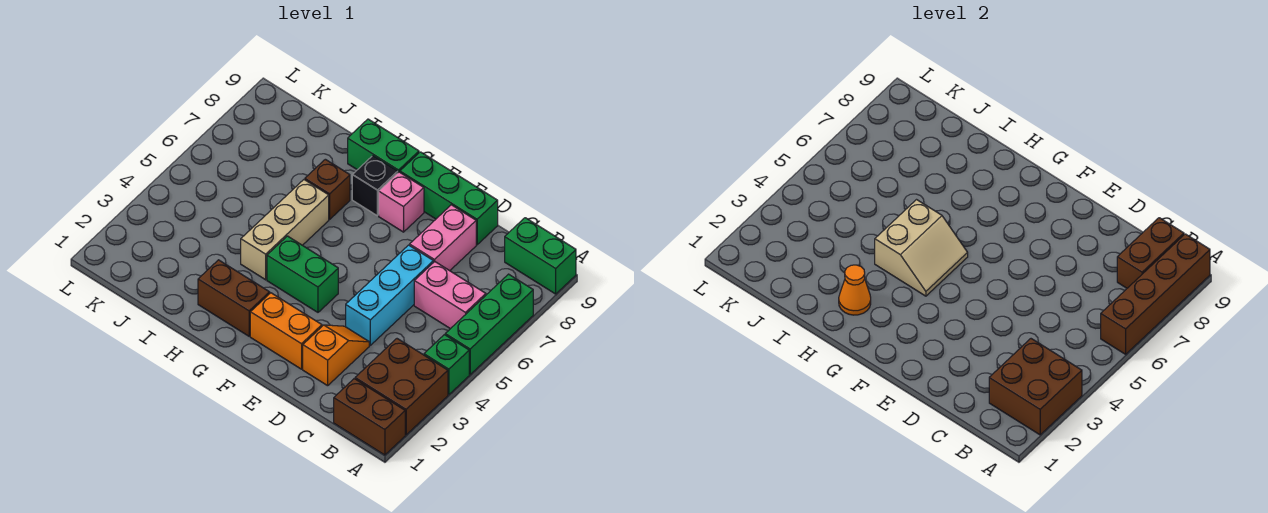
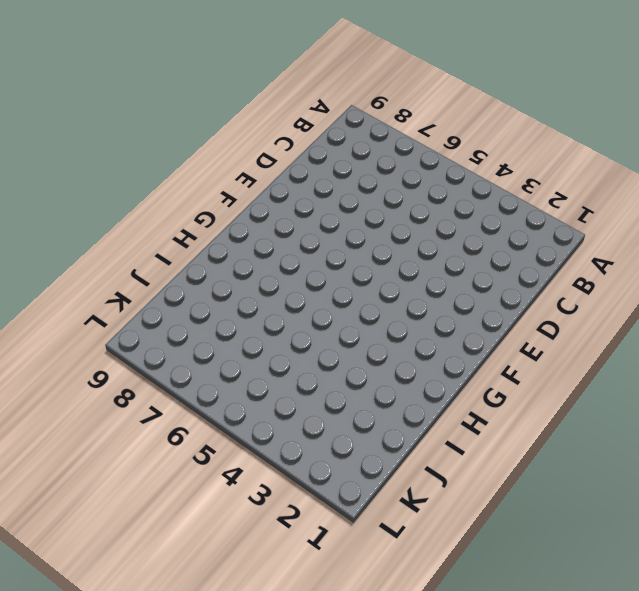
none -> brown brick A1:B1 level 1
none -> brown brick A2:B3 level 1
none -> green brick A4 level 1

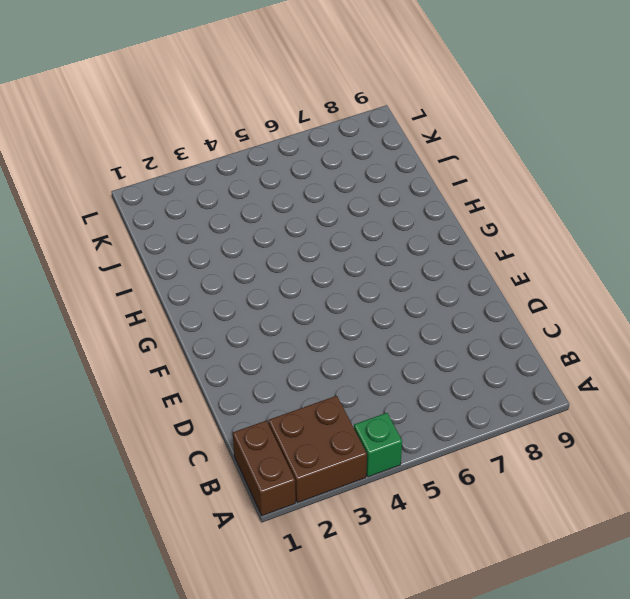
none -> green brick A5:A7 level 1
none -> green brick A9:B9 level 1
none -> pink brick B6:C6 level 1

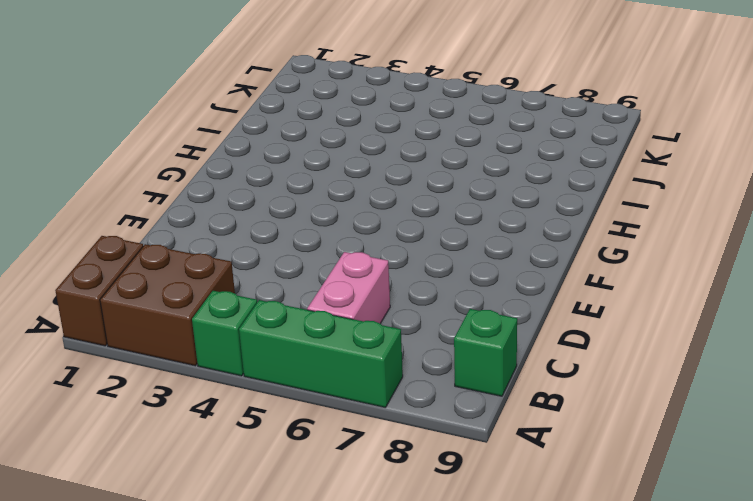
green brick B9 level 1 -> green brick A9:B9 level 1
none -> orange slope D2:D3 level 1 top 2
none -> cyan brick D4:D6 level 1
none -> pink brick D7:D8 level 1

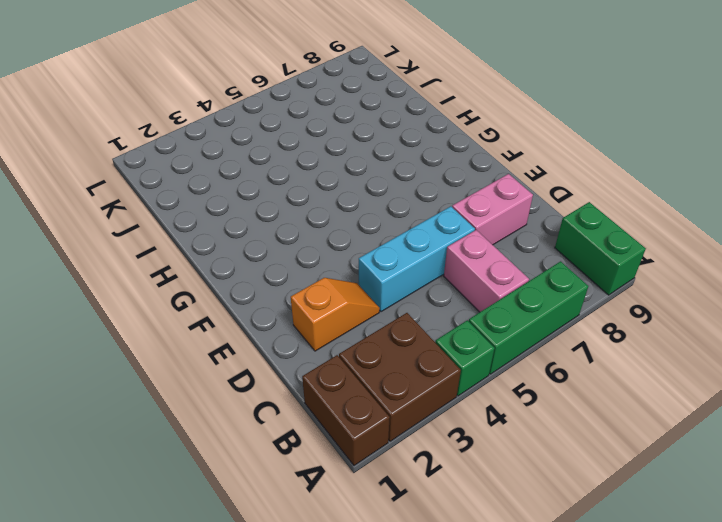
none -> green brick D9:F9 level 1
none -> orange brick E2:F2 level 1
none -> green brick F4:G4 level 1

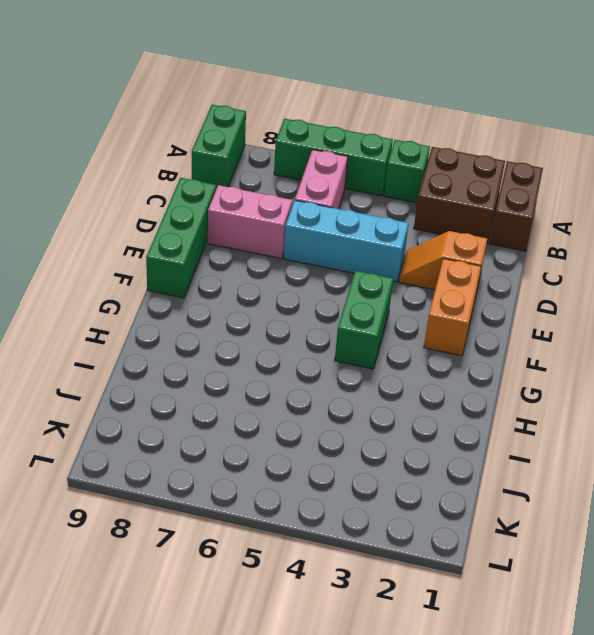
none -> pink brick F8 level 1
none -> brown brick G2:H2 level 1
none -> black brick G8 level 1

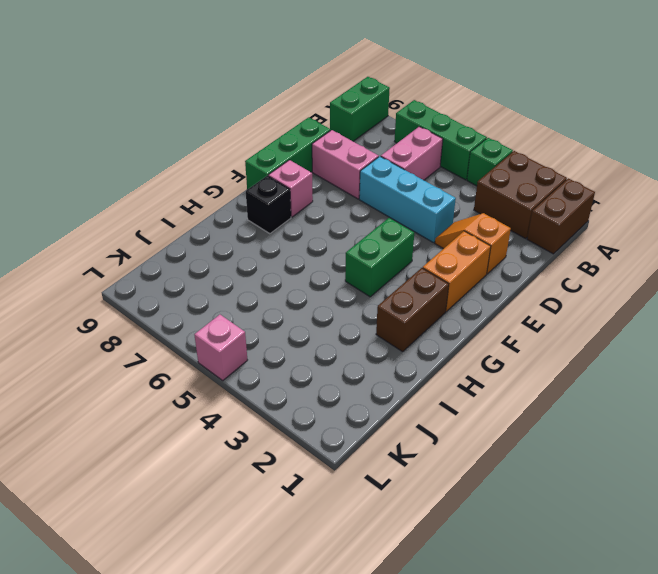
pink brick L5 level 1 -> none
none -> green brick G9:H9 level 1
none -> tan brick H4:H6 level 1
none -> brown brick H7 level 1

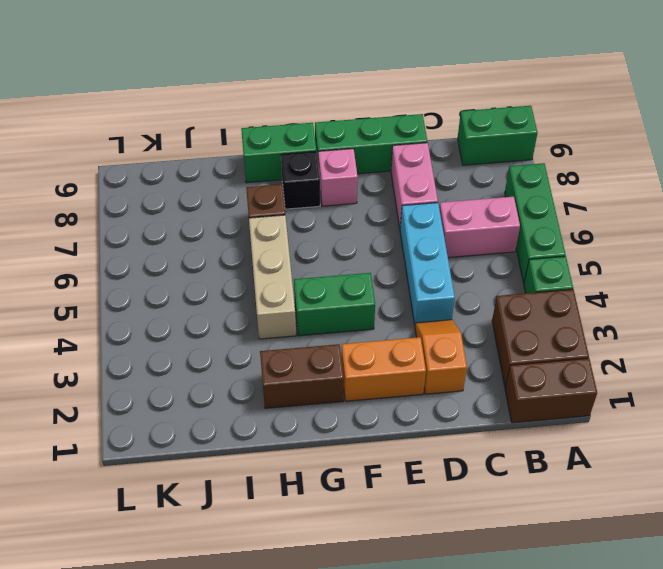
none -> brown brick A2:B3 level 2
none -> brown brick A6:A9 level 2
none -> brown brick B8:B9 level 2

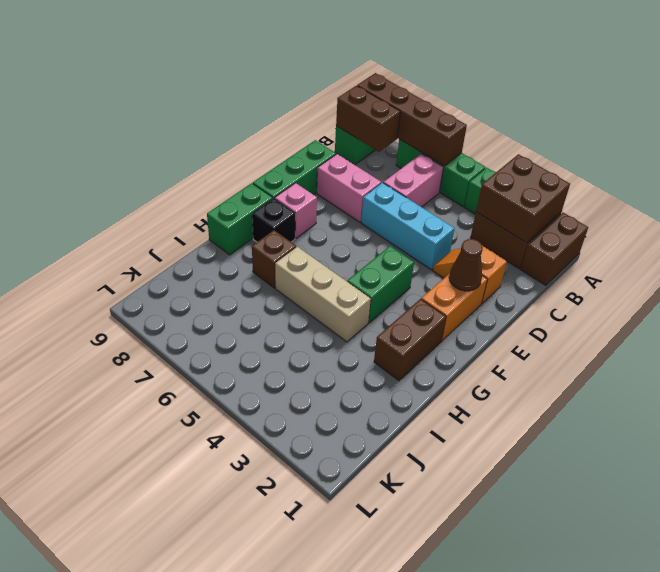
brown cone E2 level 2 -> none
none -> tan slope G4:H5 level 2 top H
none -> orange cone H2 level 2

